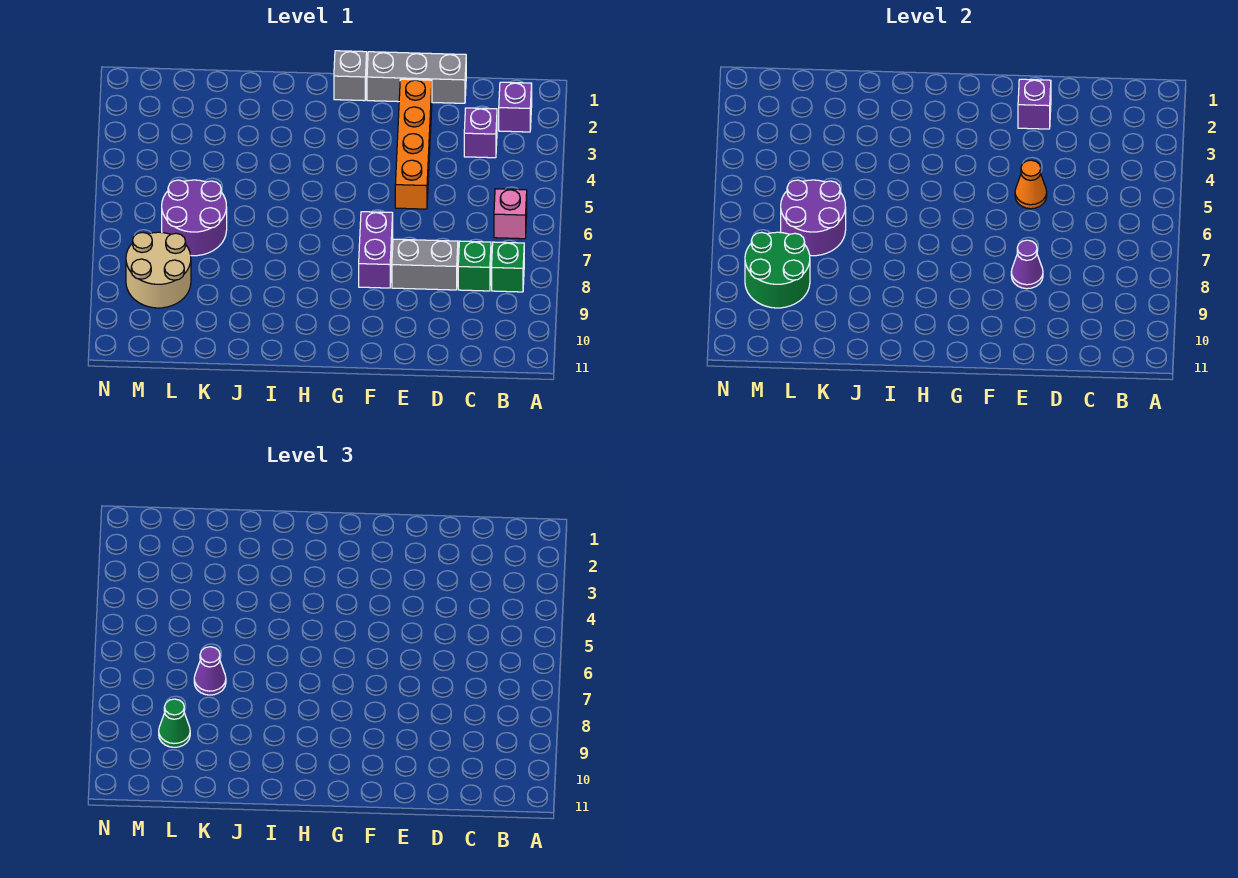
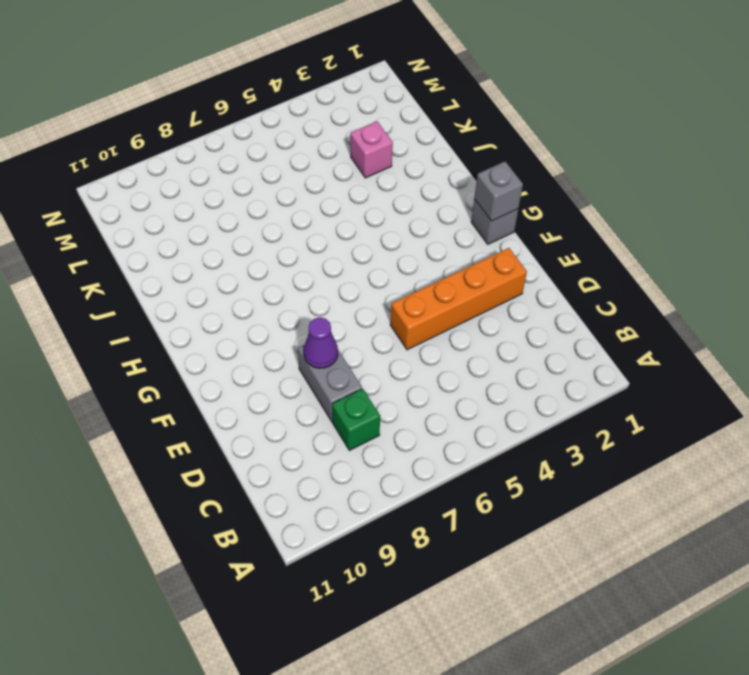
grey brick G1 level 2 -> none
pink brick K3 level 1 -> pink brick B6 level 1
none -> purple brick B2 level 1
none -> green brick B8 level 1
none -> purple brick C3 level 1

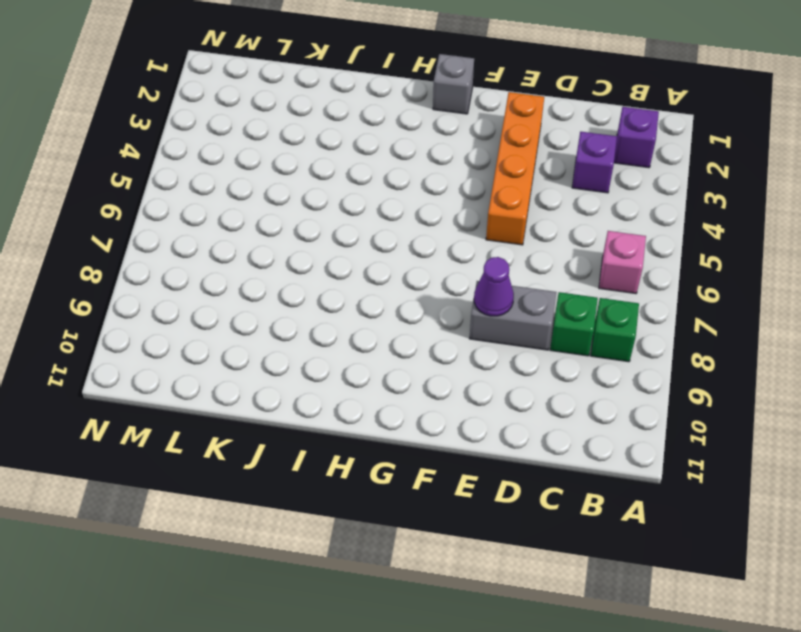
none -> grey brick D1:F1 level 1
none -> purple brick F7:F8 level 1
none -> purple round brick K6:L7 level 1

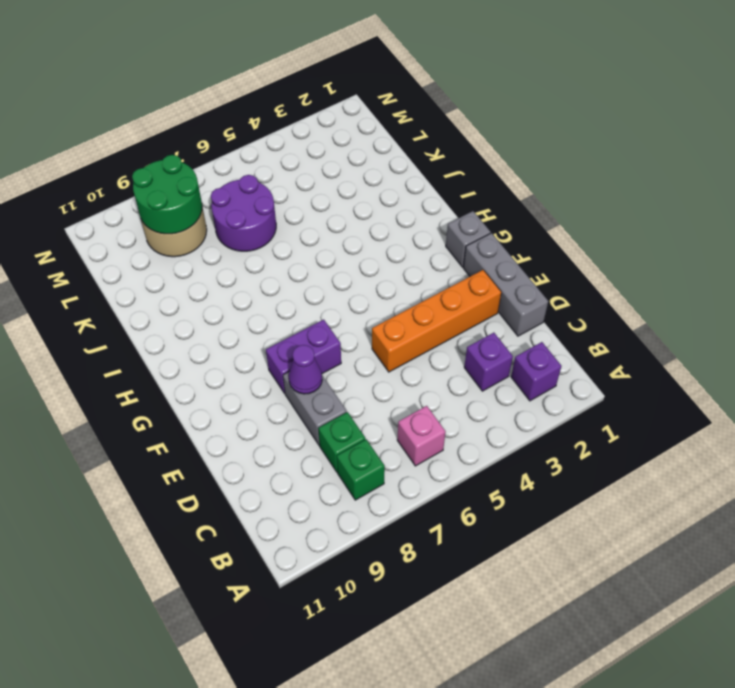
none -> purple brick E2 level 2
none -> orange cone E5 level 2
none -> purple round brick K6:L7 level 2

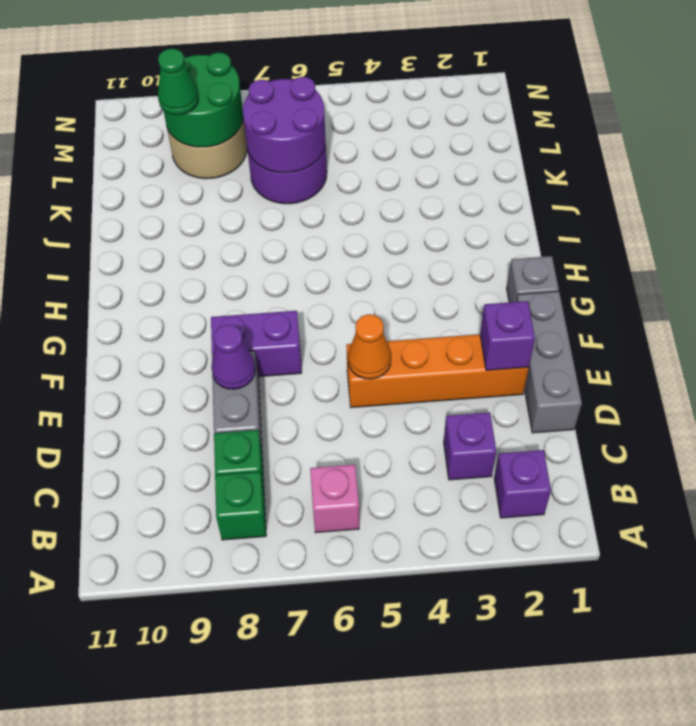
none -> purple cone K7 level 3

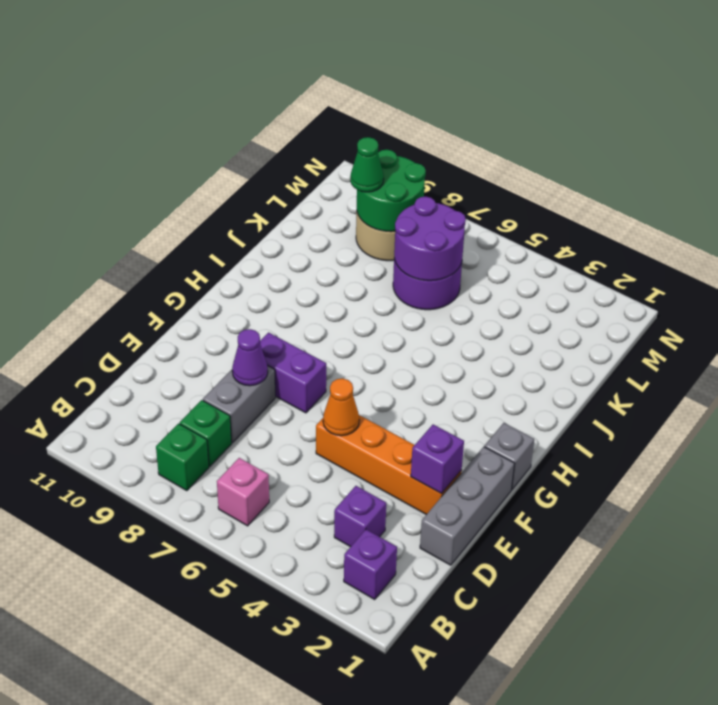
none -> purple cone K7 level 3

